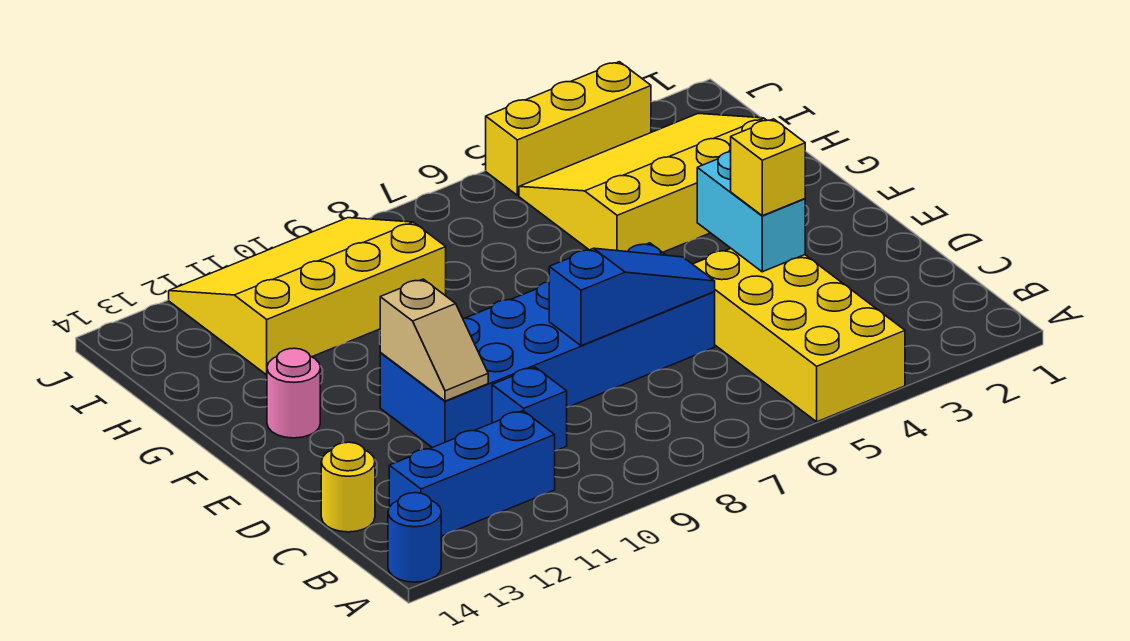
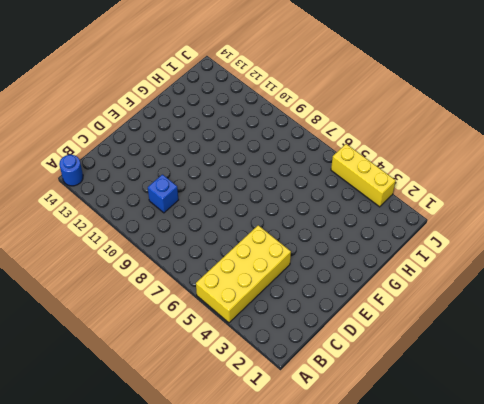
none -> blue brick B11:B13 level 1
none -> yellow round brick C14 level 1
none -> blue brick D6:E11 level 1

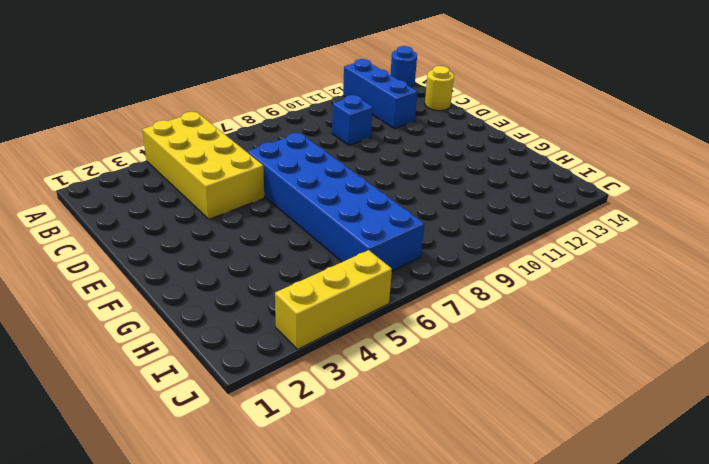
blue brick A12:C12 level 1 -> blue brick B11:B13 level 1
blue brick D6:I7 level 1 -> blue brick D6:E11 level 1
none -> pink round brick F13 level 1
none -> yellow slope G2:I5 level 1 top G
none -> yellow slope H9:J12 level 1 top H

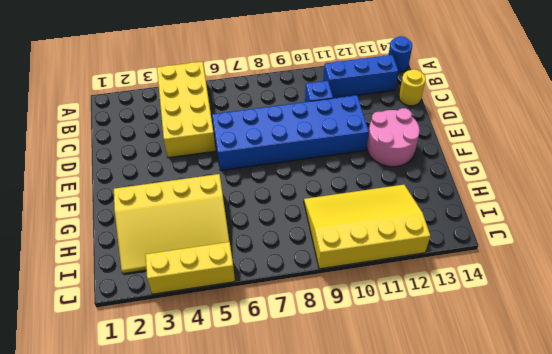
pink round brick E12:F13 level 1 -> pink round brick F13 level 1
yellow slope H9:J12 level 1 top J -> yellow slope H9:J12 level 1 top H
none -> cyan brick D4:E4 level 2
none -> blue slope D6:D8 level 2 top 8
none -> tan slope D11:E11 level 2 top E

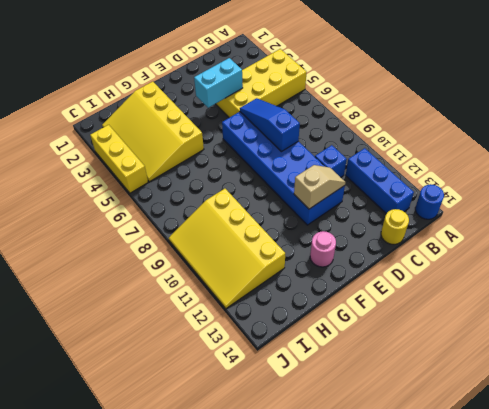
none -> yellow brick D4 level 3

